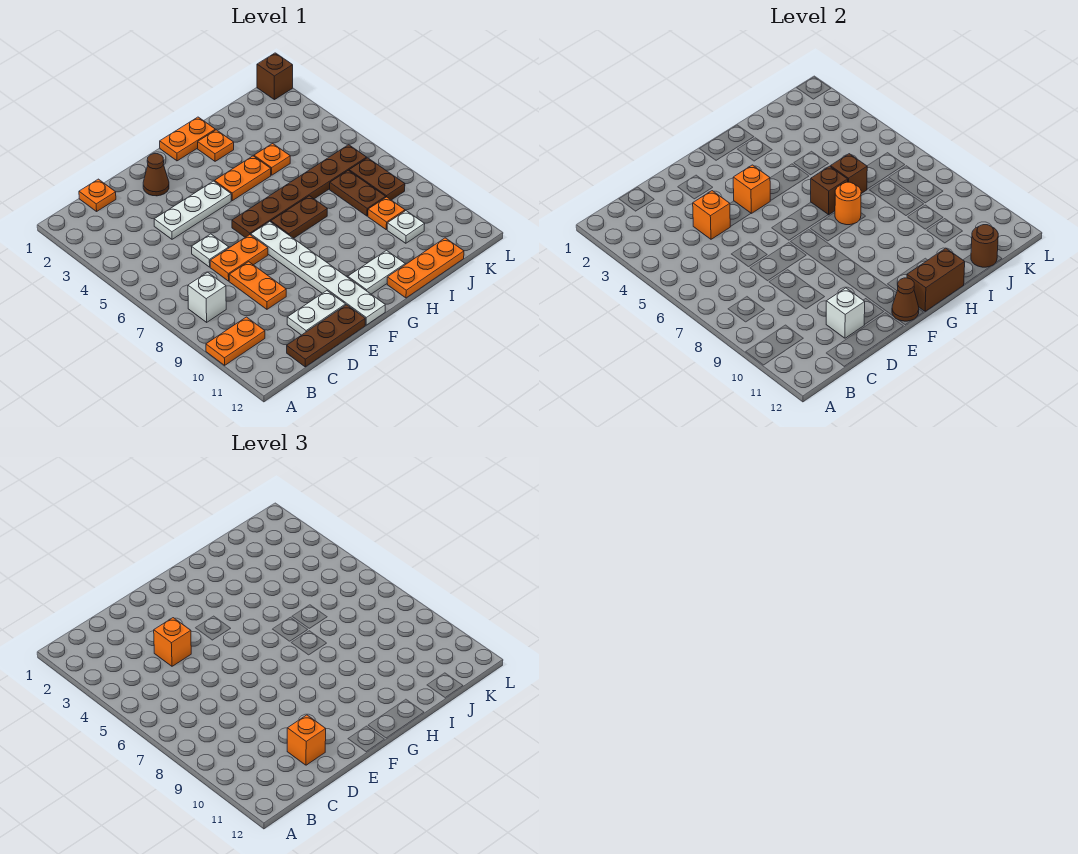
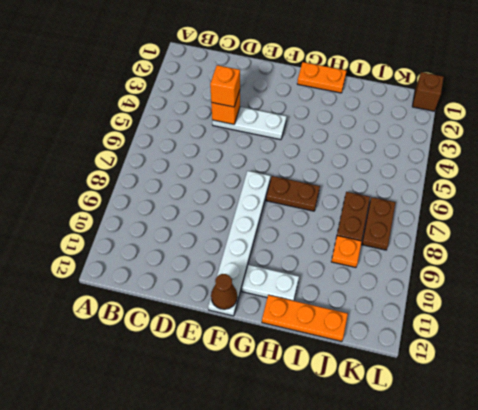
none -> orange plate A10:B10 level 1
none -> white brick B8 level 1
none -> orange plate C1 level 1
none -> brown plate C12:E12 level 1

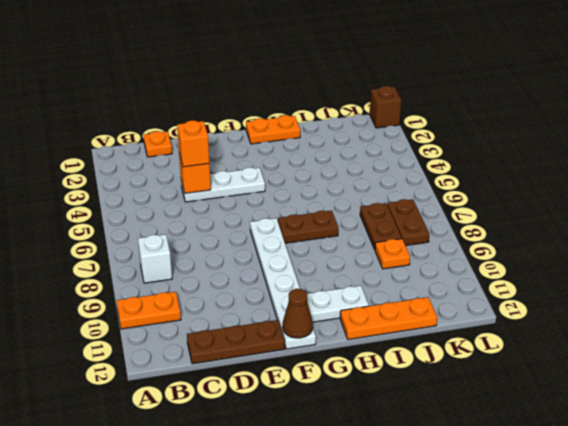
none -> white plate D6 level 1
none -> orange plate D7:E7 level 1
none -> orange plate D8:D9 level 1
none -> white plate D11:E11 level 1

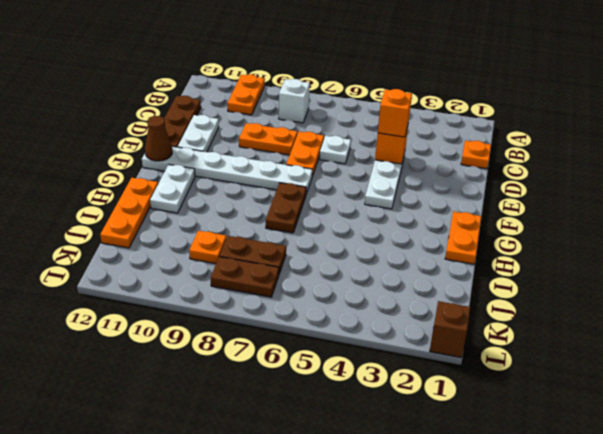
none -> brown cone E2 level 1
none -> brown plate F6:K6 level 1
none -> orange plate G4:H4 level 1
none -> orange plate H2 level 1

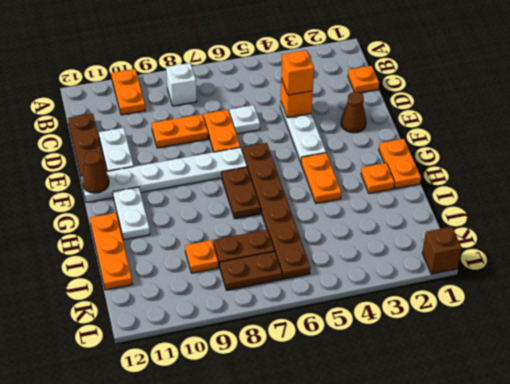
none -> orange plate I4 level 1
none -> white plate J10 level 1
none -> white brick D11 level 2
none -> orange brick F4 level 2

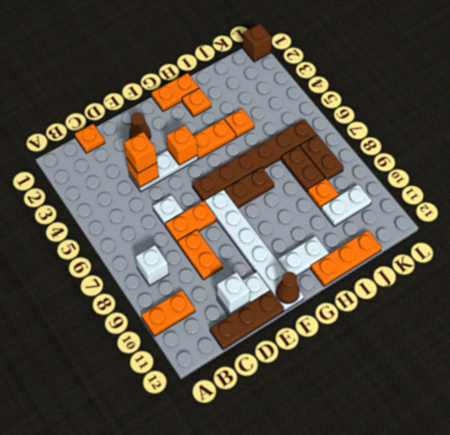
white plate J10:K10 level 1 -> white plate J10 level 1
none -> brown brick G12:H12 level 2
none -> brown brick H6 level 2
none -> orange round brick H7 level 2
none -> brown brick I6 level 2

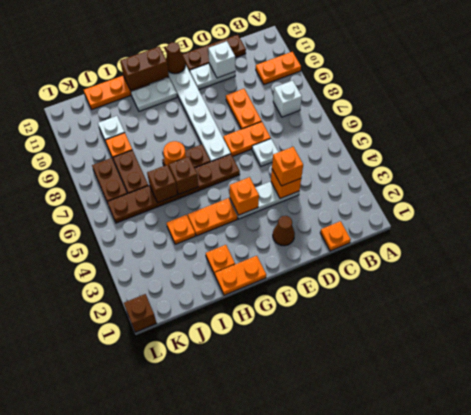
none -> brown round brick J12 level 2
none -> orange brick D11 level 3

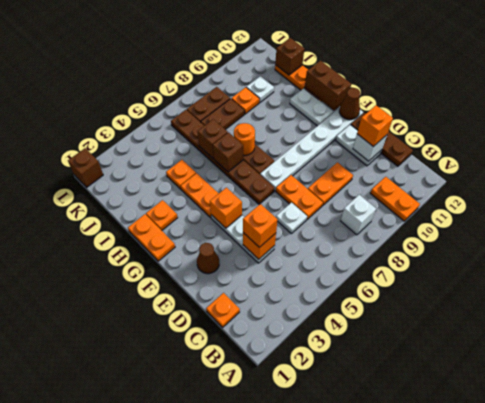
brown brick J12 level 2 -> brown round brick J12 level 2

